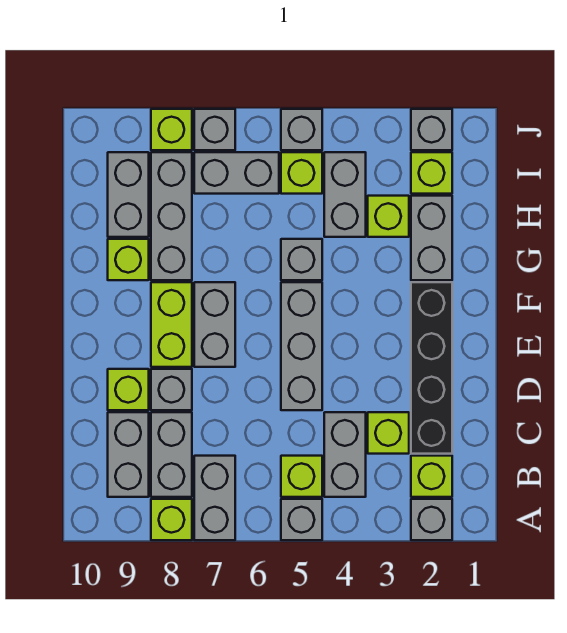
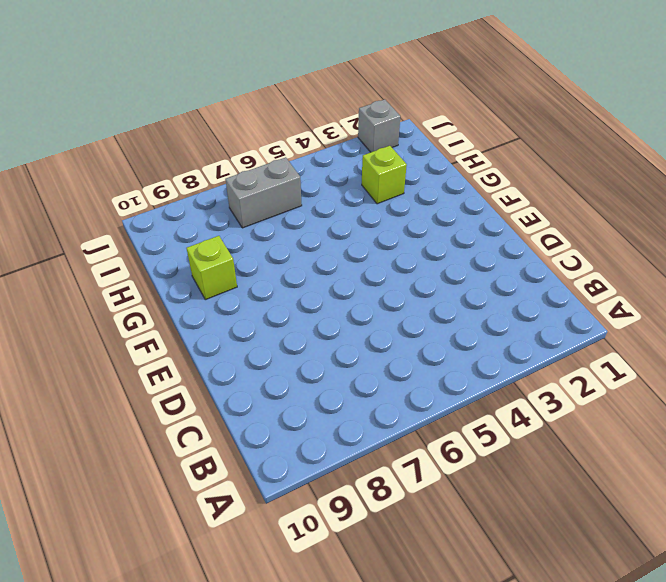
none -> grey brick A2 level 1
none -> grey brick A5 level 1
none -> grey brick A7:B7 level 1
none -> lime brick A8 level 1

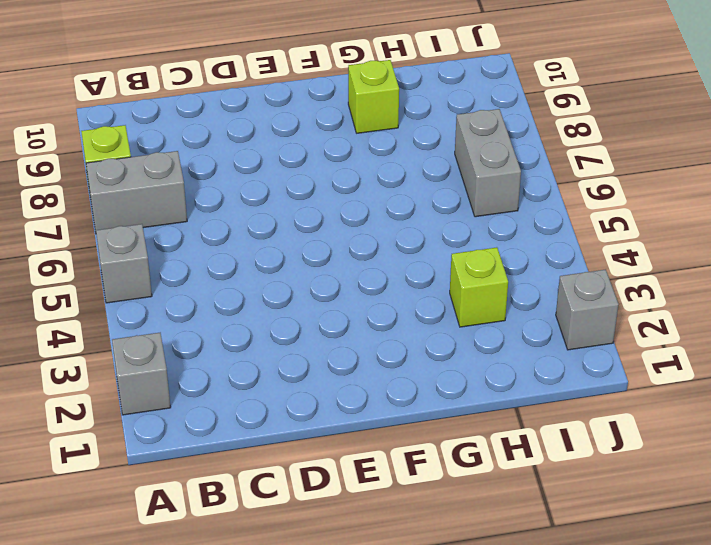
none -> lime brick B2 level 1
none -> grey brick B4:C4 level 1
none -> lime brick B5 level 1
none -> grey brick B8:C8 level 1

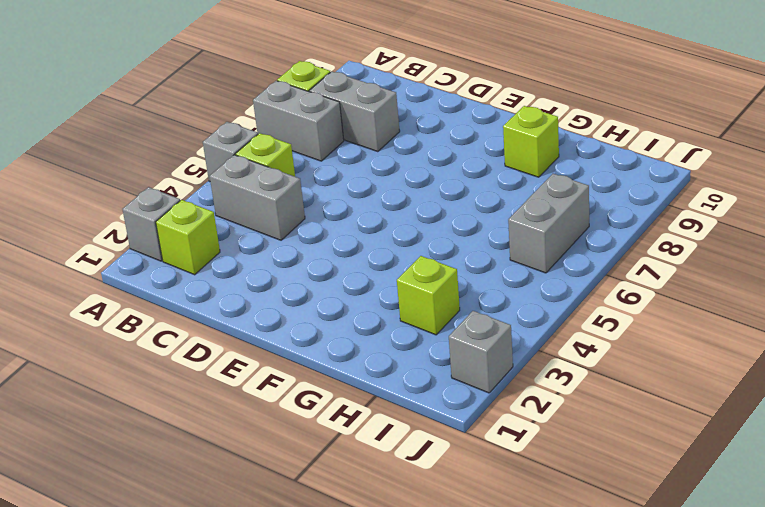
none -> grey brick B9:C9 level 1
none -> black brick C2:F2 level 1
none -> lime brick C3 level 1
none -> grey brick D5:F5 level 1

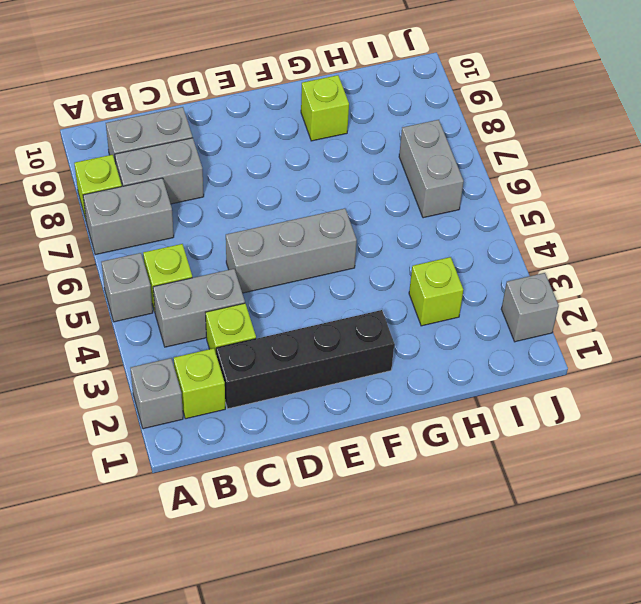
none -> grey brick D8 level 1
none -> lime brick D9 level 1
none -> grey brick E7:F7 level 1
none -> lime brick E8:F8 level 1

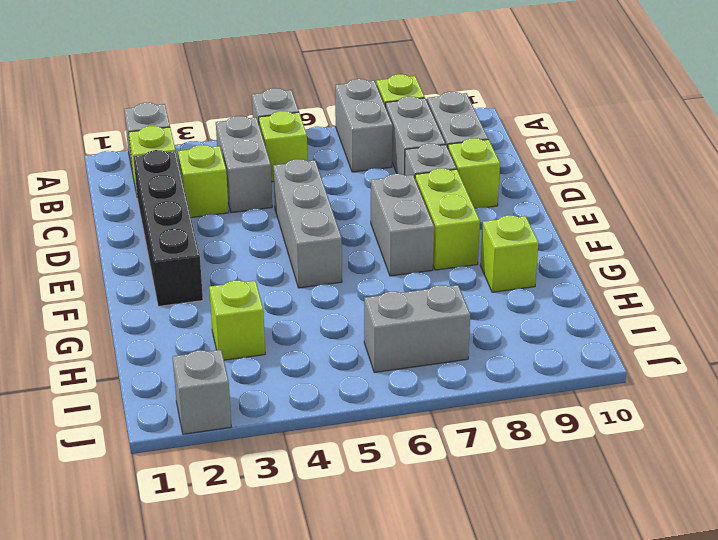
none -> grey brick G2:H2 level 1
none -> grey brick G5 level 1
none -> grey brick G8:I8 level 1
none -> grey brick H4:I4 level 1

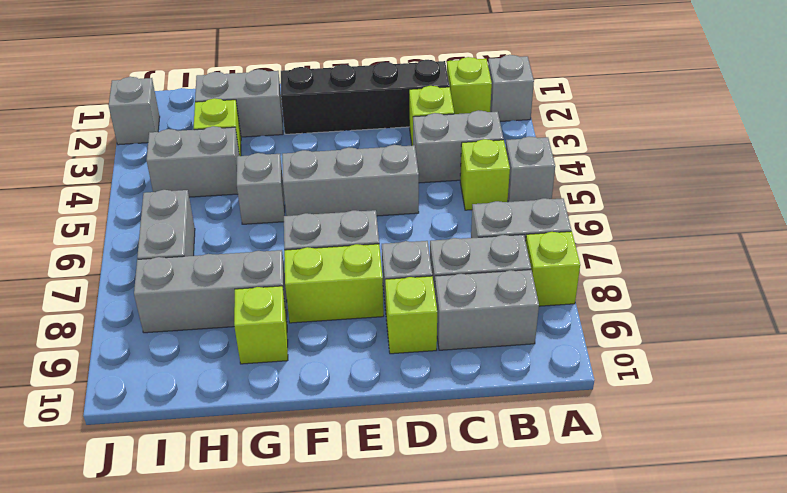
none -> grey brick H9:I9 level 1
none -> lime brick I2 level 1
none -> lime brick I5 level 1
none -> grey brick J5 level 1

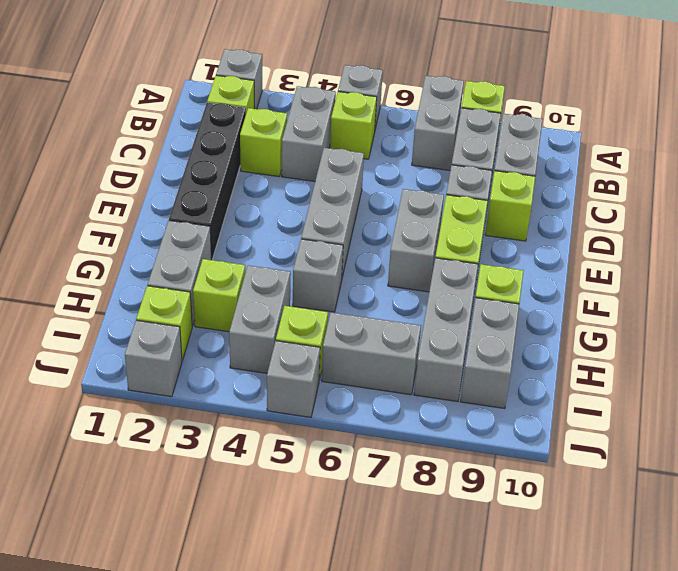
none -> grey brick J7 level 1
none -> lime brick J8 level 1

